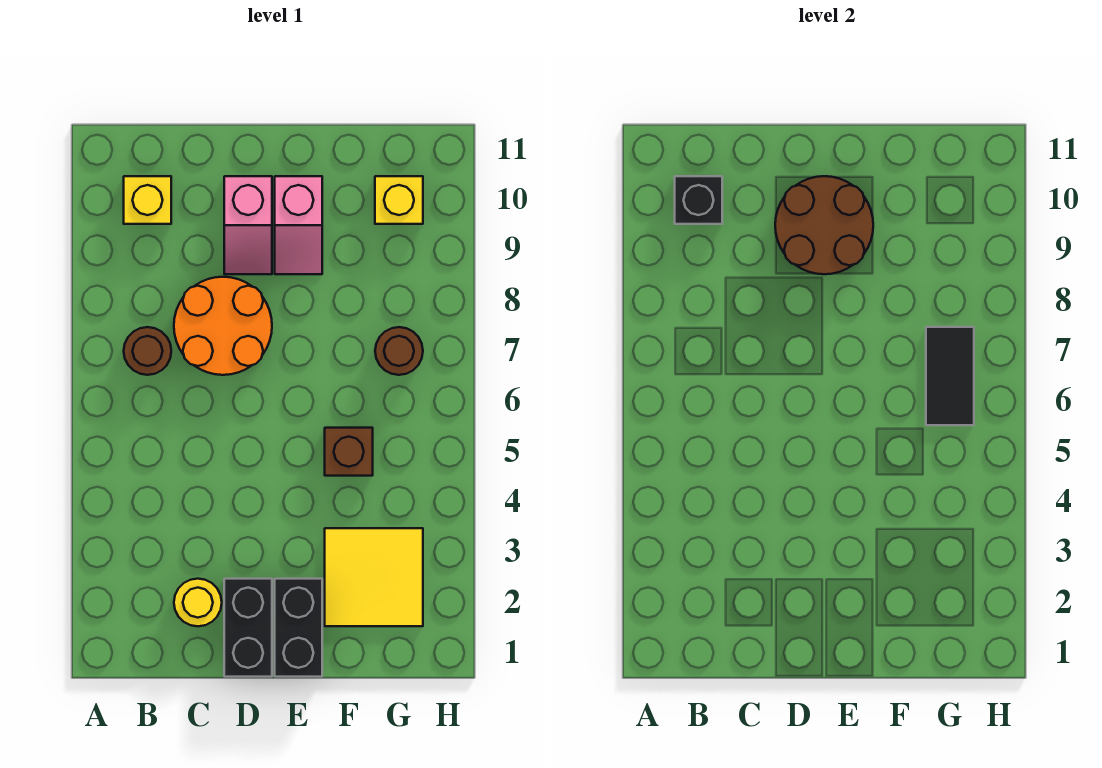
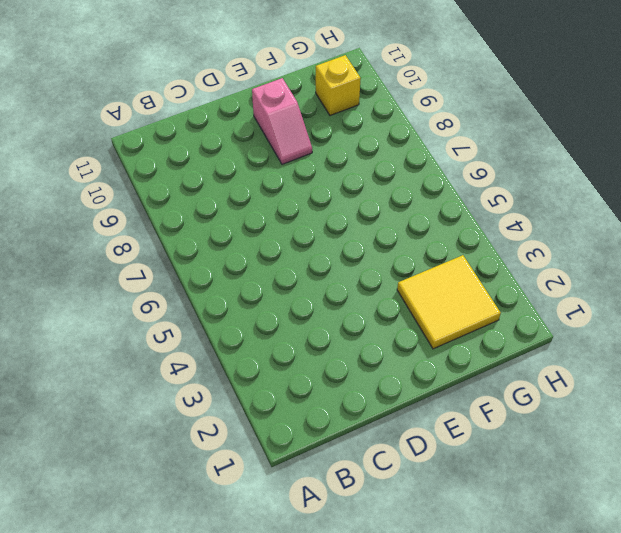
none -> brown round brick B7 level 1
none -> yellow brick B10 level 1
none -> yellow round brick C2 level 1

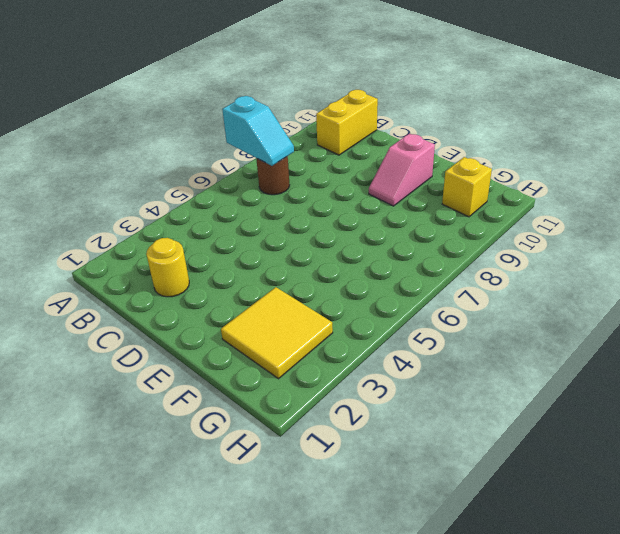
cyan slope A7:B7 level 2 top A -> none
yellow brick B10:B11 level 1 -> yellow brick B10 level 1
none -> orange round brick C7:D8 level 1
none -> black brick D1:D2 level 1
none -> pink slope D9:D10 level 1 top 10

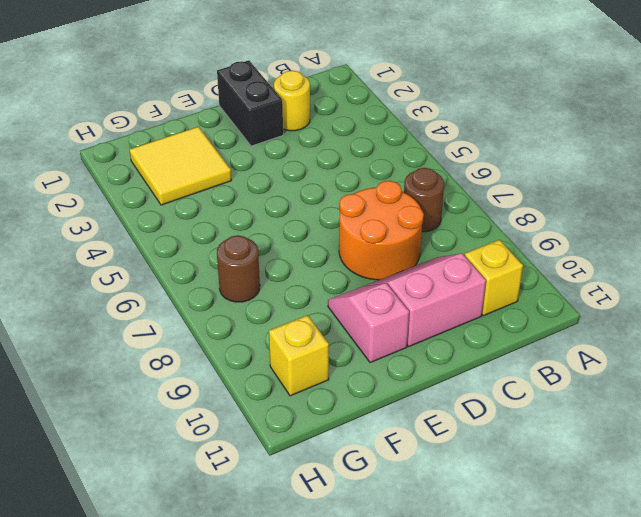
pink slope C9:D10 level 1 top 10 -> pink slope D9:D10 level 1 top 10
none -> black brick E1:E2 level 1
none -> brown brick F5 level 1
none -> black brick B10 level 2

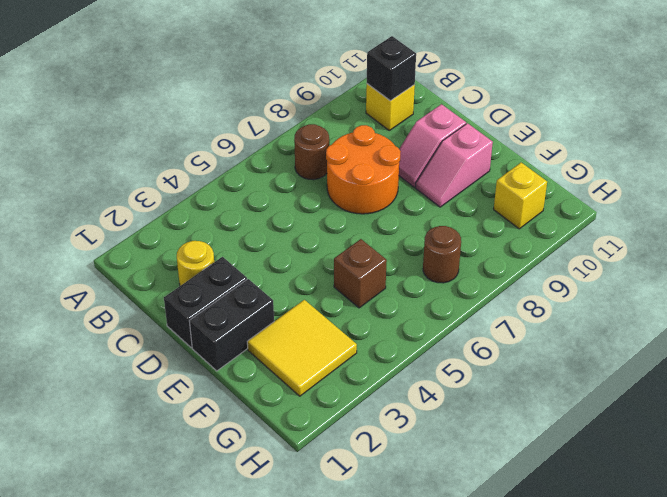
none -> brown round brick D9:E10 level 2
none -> black tile G6:G7 level 2

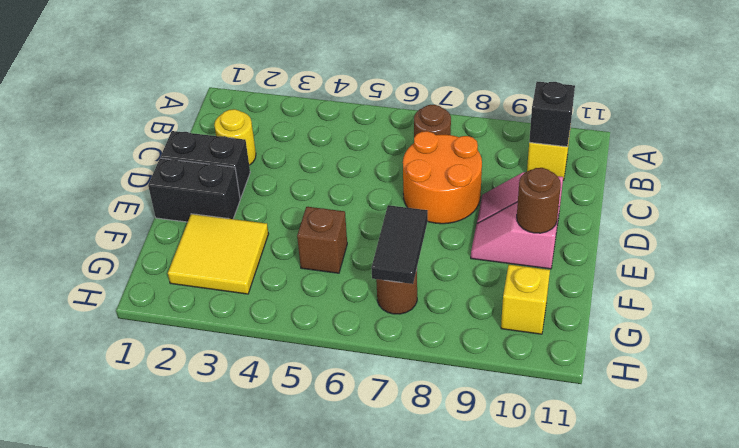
brown round brick E10 level 2 -> brown round brick D9:E10 level 2
black tile F7:G7 level 2 -> black tile G6:G7 level 2

